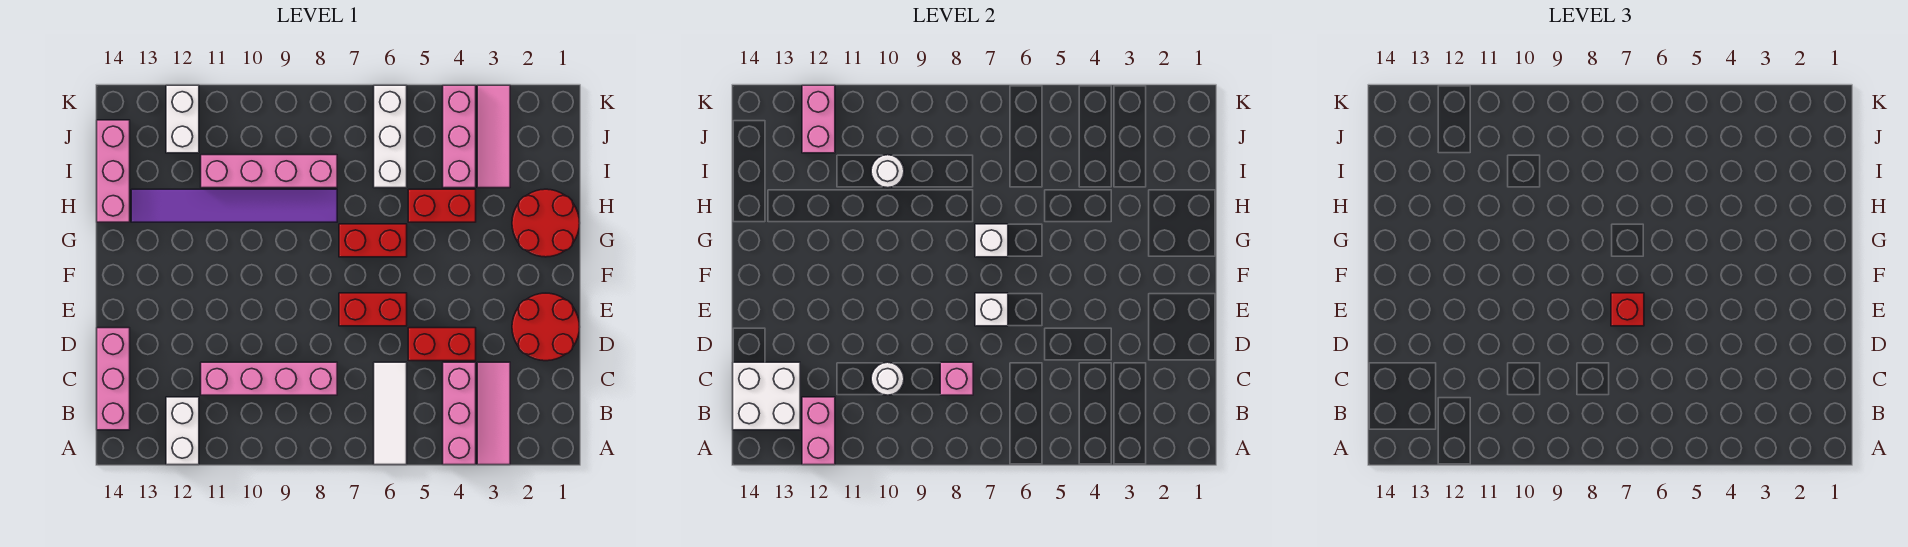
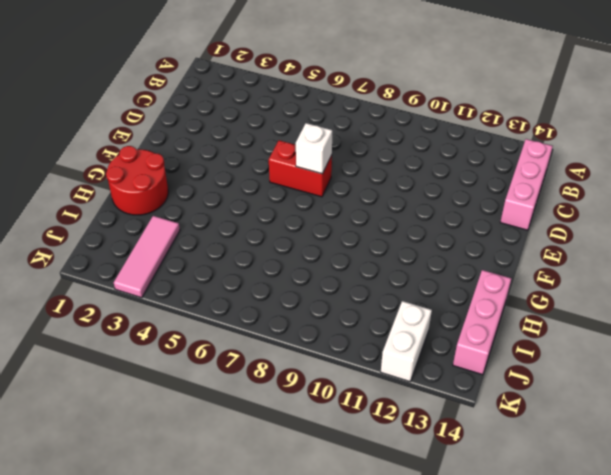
none -> pink tile A3:C3 level 1
none -> pink brick A4:C4 level 1
none -> white tile A6:C6 level 1

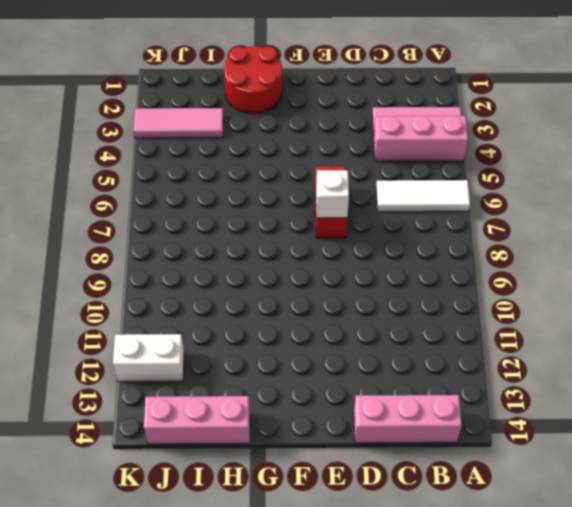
none -> white brick A12:B12 level 1
none -> pink brick C8:C11 level 1
none -> red round brick D1:E2 level 1

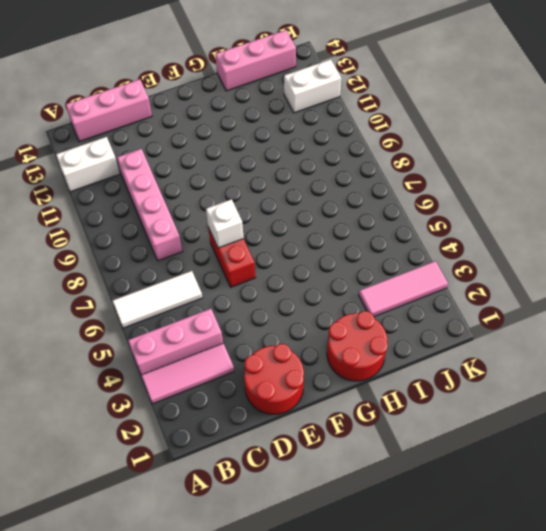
none -> red brick D4:D5 level 1
none -> red brick G6:G7 level 1
none -> red brick H4:H5 level 1

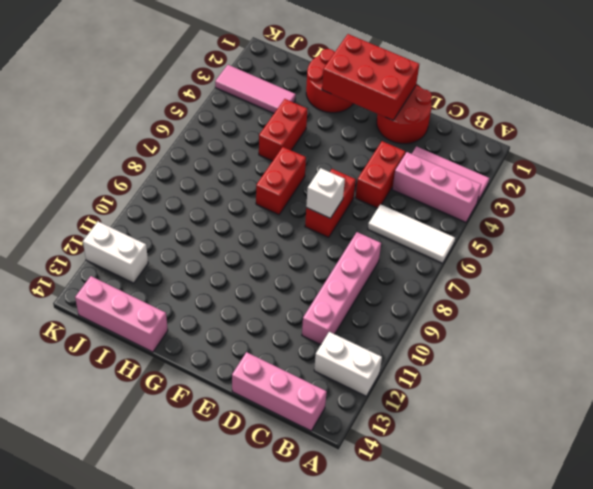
red brick E1:G2 level 2 -> none
none -> purple tile H8:H13 level 1
none -> pink brick I4:K4 level 1
none -> white brick I6:K6 level 1

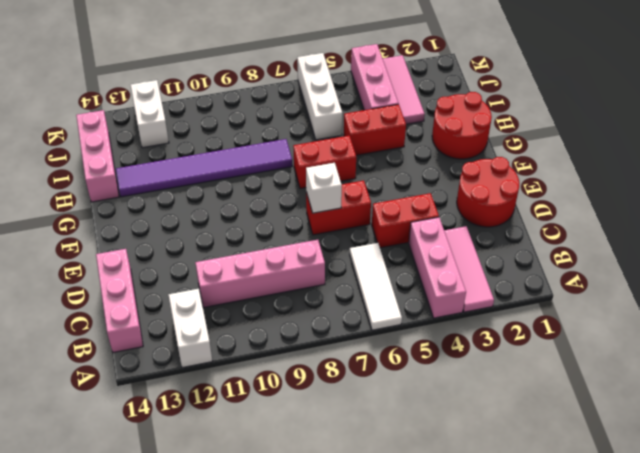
none -> pink brick I8:I11 level 1
none -> pink brick A12:B12 level 2
none -> white brick B13:C14 level 2

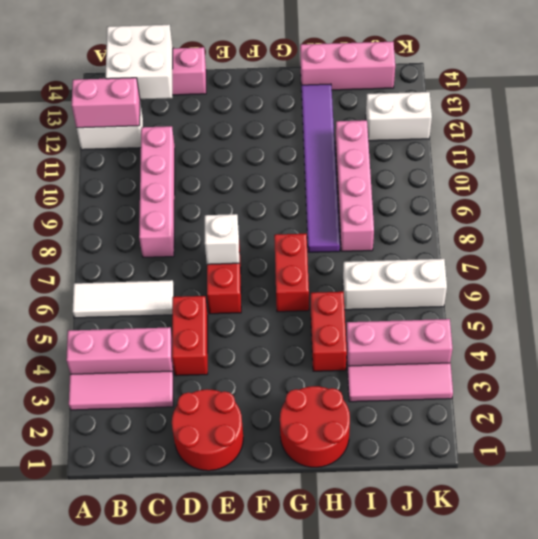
none -> pink brick C8 level 2
none -> white round brick C10 level 2
none -> white brick G7 level 2

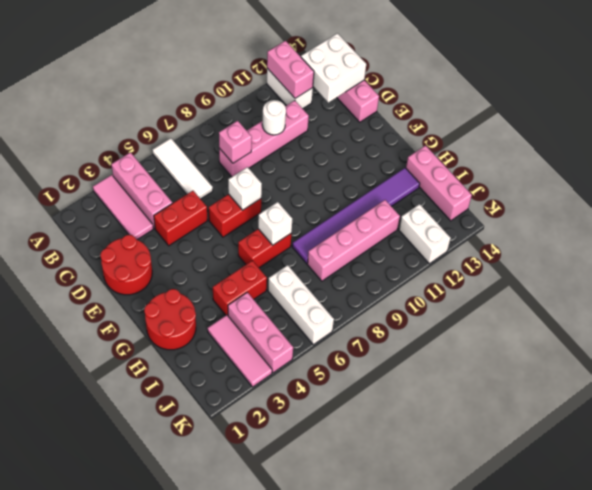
none -> white round brick I10 level 2
none -> pink brick J12:K12 level 2
none -> red brick E7 level 3

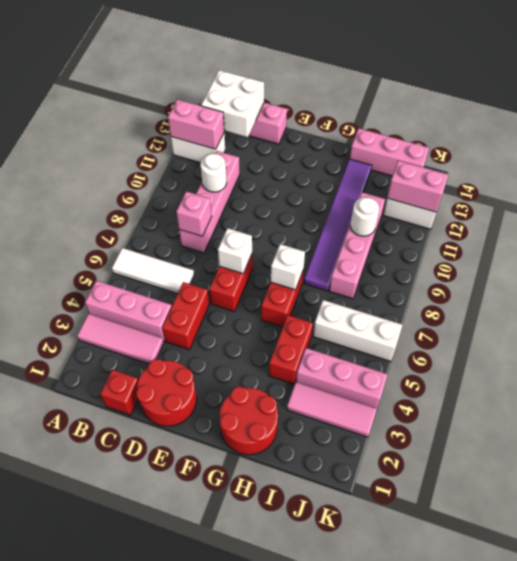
red brick C1 level 1 -> red brick E7 level 3

